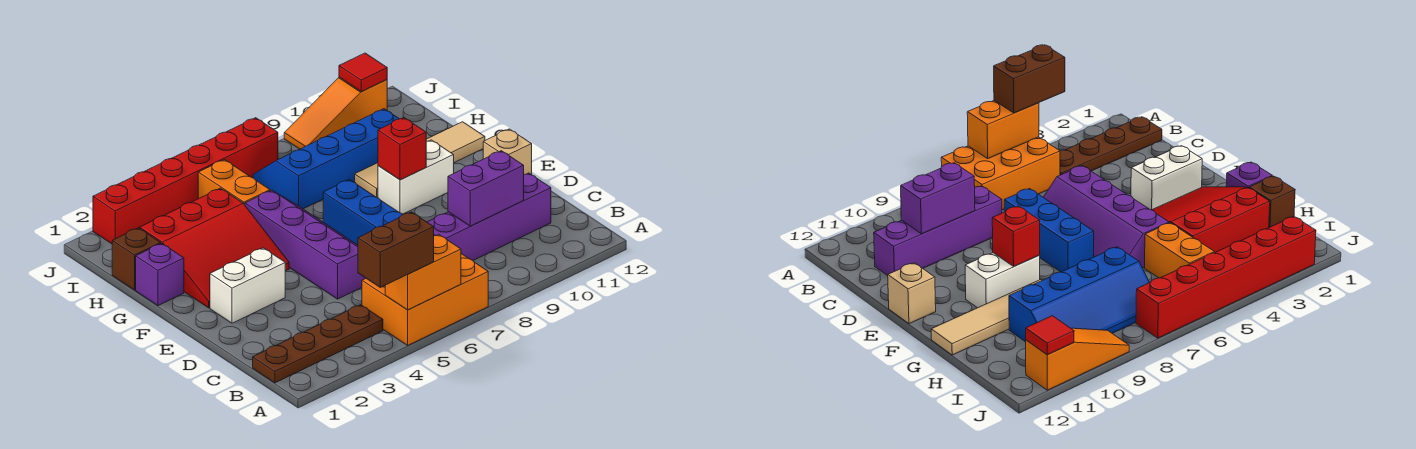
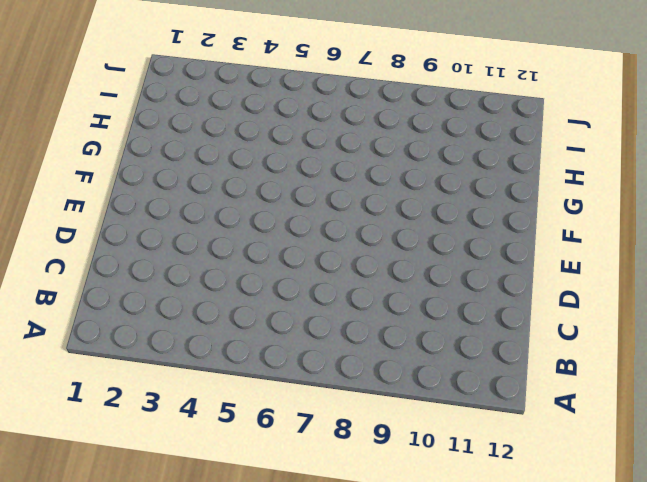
none -> orange brick A5:B7 level 1
none -> brown plate B1:B4 level 1
none -> purple brick C8:C11 level 1

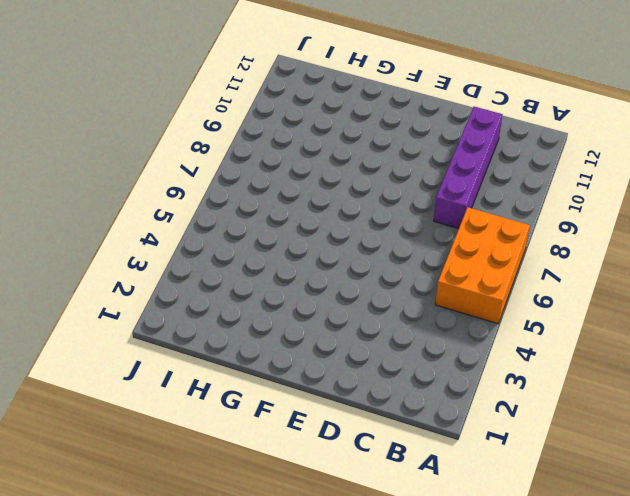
none -> brown plate B1:B4 level 1
none -> purple slope D5:G6 level 1 top 5
none -> blue brick D7:F7 level 1

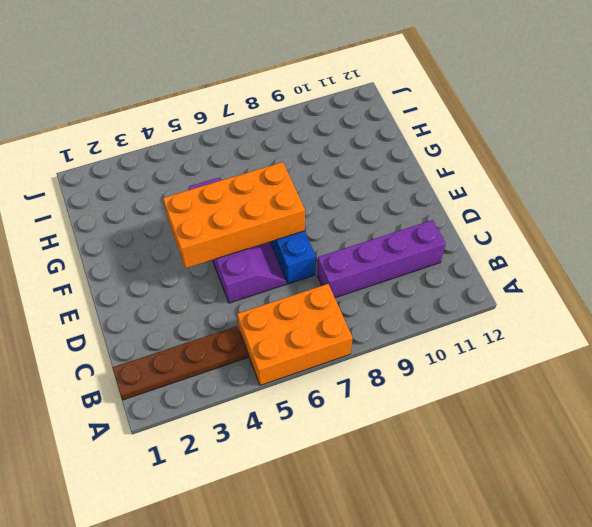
orange brick E4:F7 level 2 -> none
none -> white brick E2:E3 level 1
none -> tan brick E12 level 1
none -> red slope F2:H4 level 1 top H

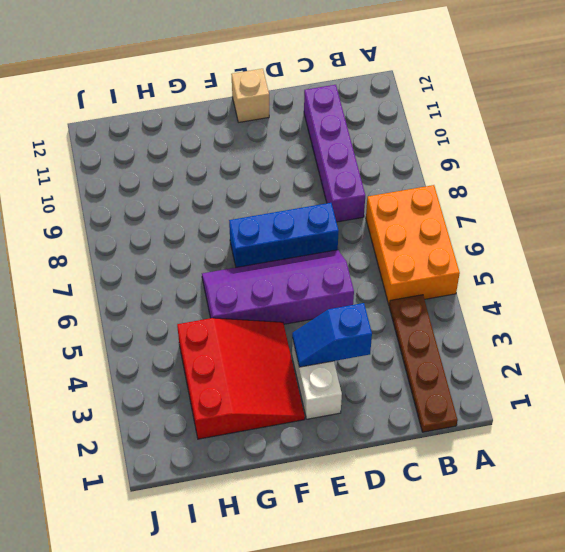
blue slope D3:E3 level 2 top D -> none
none -> white brick F9:F10 level 1
none -> purple brick G1 level 1
none -> tan tile G9:G12 level 1

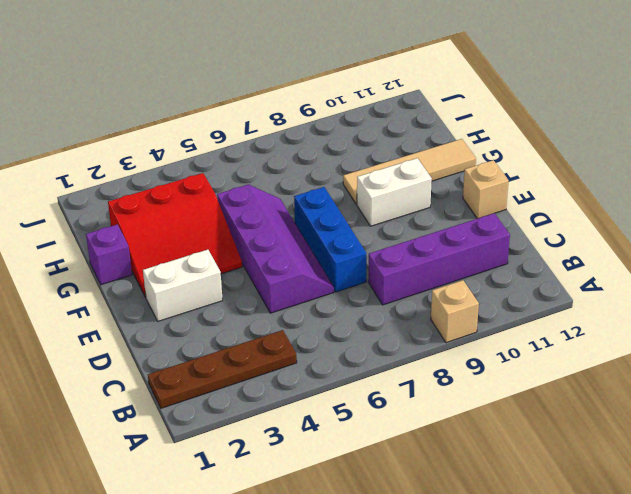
tan brick A9 level 1 -> none
none -> orange brick A5:B7 level 1
none -> brown brick H1 level 1
none -> orange brick H5:I5 level 1

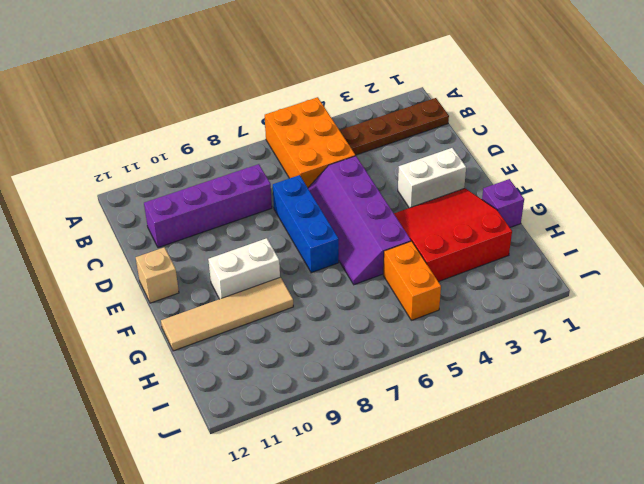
orange brick A5:C6 level 1 -> orange brick A5:B7 level 1
none -> brown brick H1 level 1
none -> blue slope H7:I10 level 1 top H
none -> red brick J2:J7 level 1

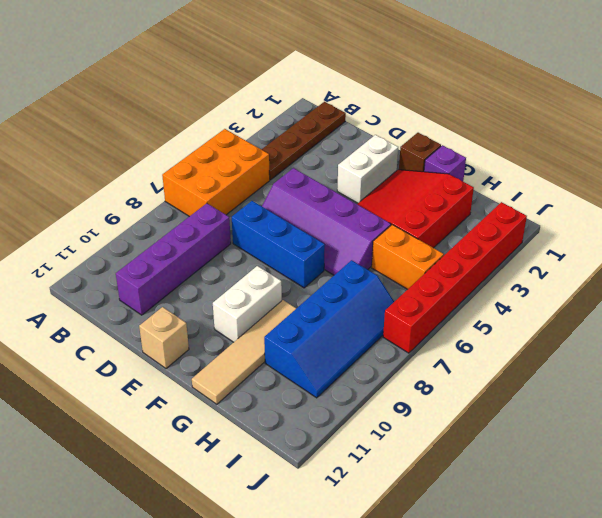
brown brick F1 level 1 -> brown brick H1 level 1
none -> orange slope J9:J11 level 1 top 11
none -> orange brick A5:A6 level 2
none -> purple brick C9:C10 level 2

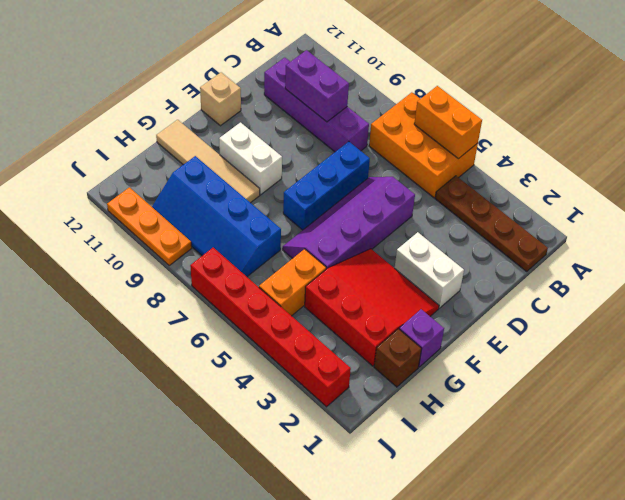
orange plate J9:J11 level 1 -> orange slope J9:J11 level 1 top 11
none -> red brick F9 level 2
none -> red tile J11 level 2
none -> brown brick A4:A5 level 3

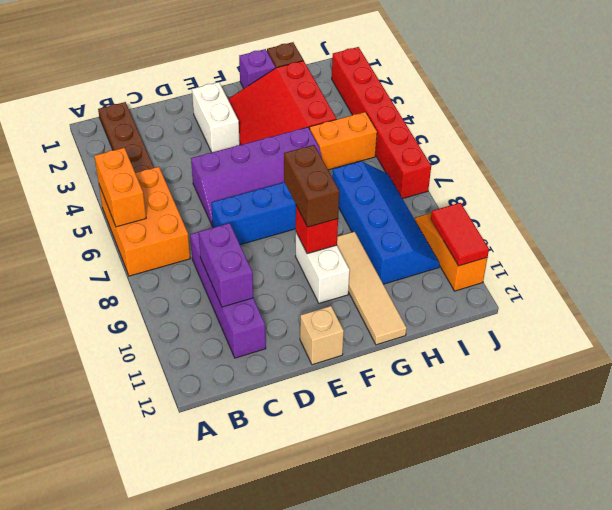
brown brick F8:F9 level 3 -> brown brick A4:A5 level 3
red tile J10:J11 level 2 -> red tile J11 level 2

